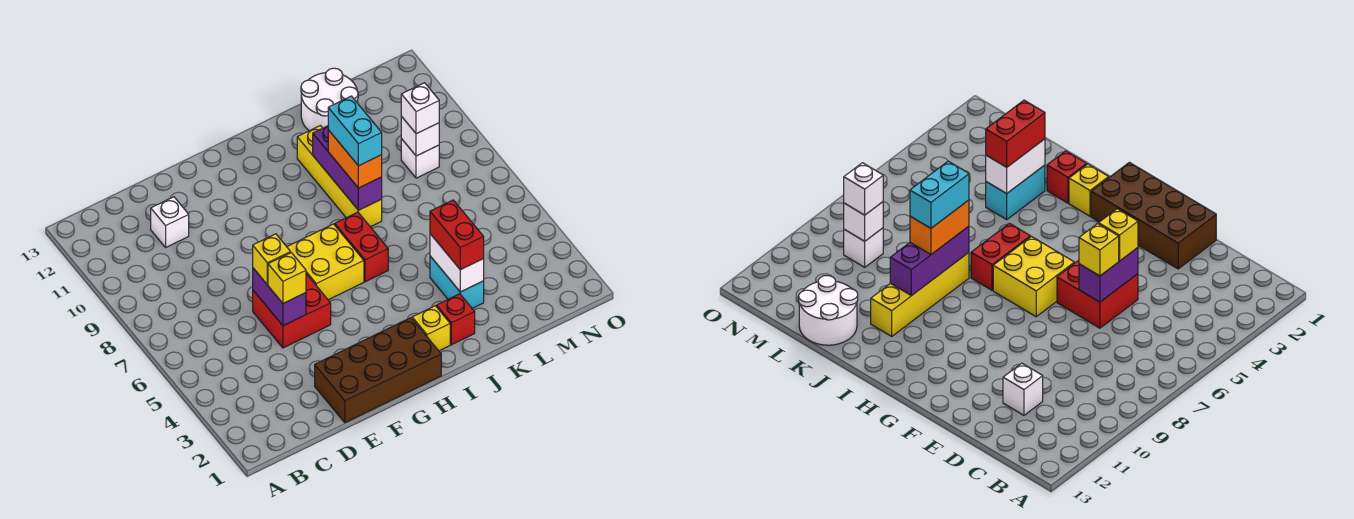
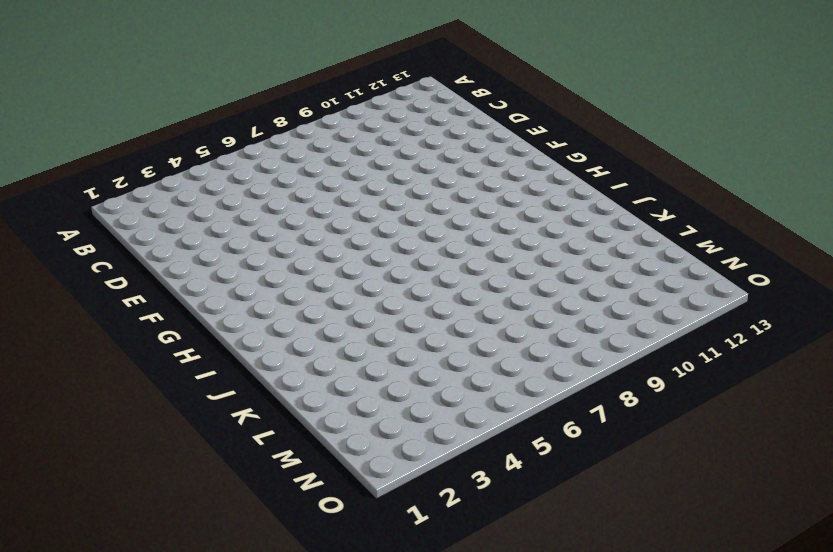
none -> white brick D11 level 1
none -> brown brick E1:H2 level 1
none -> red brick E5:F6 level 1

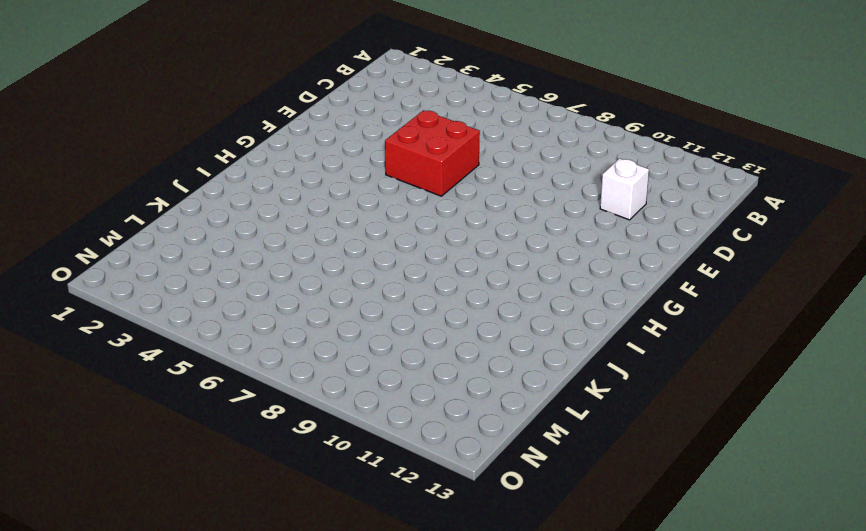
none -> brown brick E1:H2 level 1
none -> yellow brick G6:H7 level 1
none -> yellow brick I2 level 1

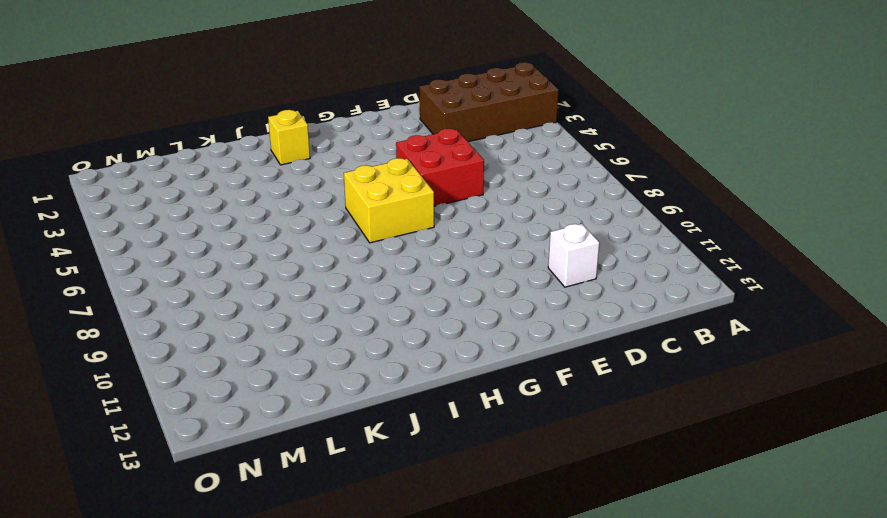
brown brick A2:D3 level 1 -> brown brick E1:H2 level 1
none -> red brick I6:I7 level 1
none -> red brick J2 level 1
none -> yellow brick J8:J11 level 1

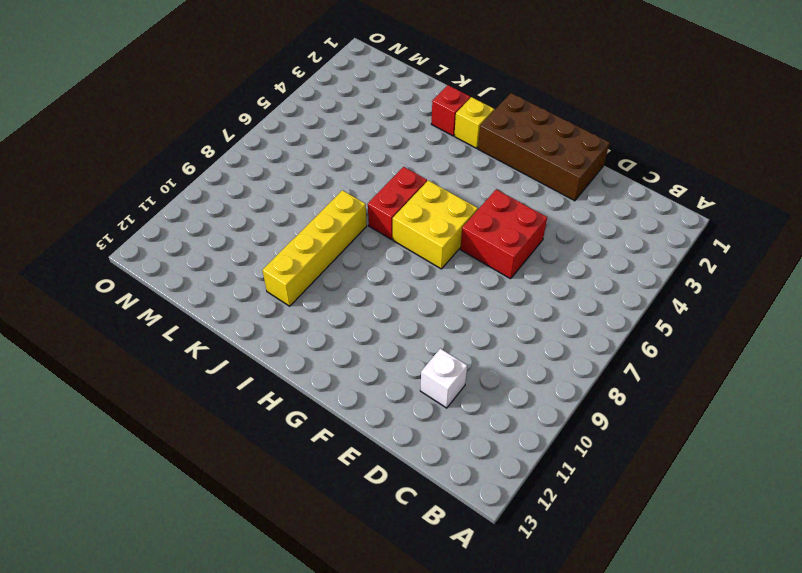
none -> cyan brick K3:K4 level 1
none -> white round brick K12:L13 level 1
none -> white brick M9 level 1

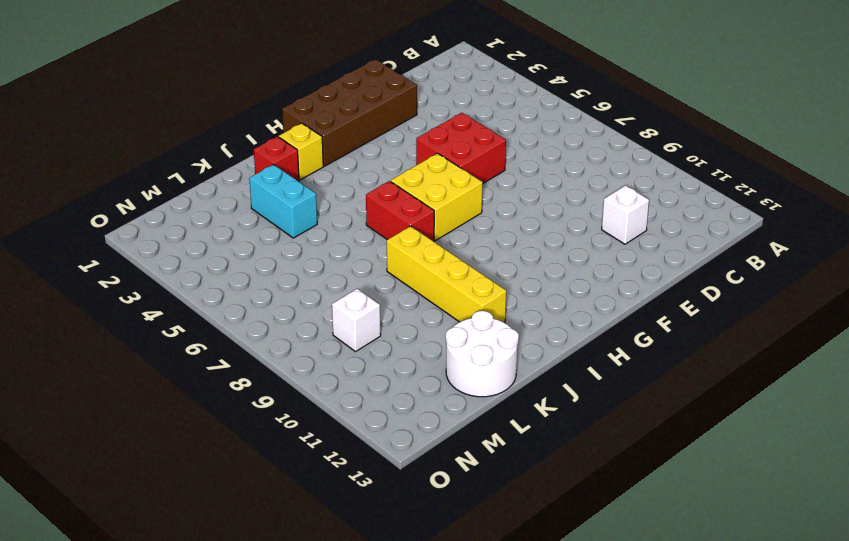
none -> purple brick E5:E6 level 2
none -> purple brick J8:J10 level 2
none -> white brick K3:K4 level 2

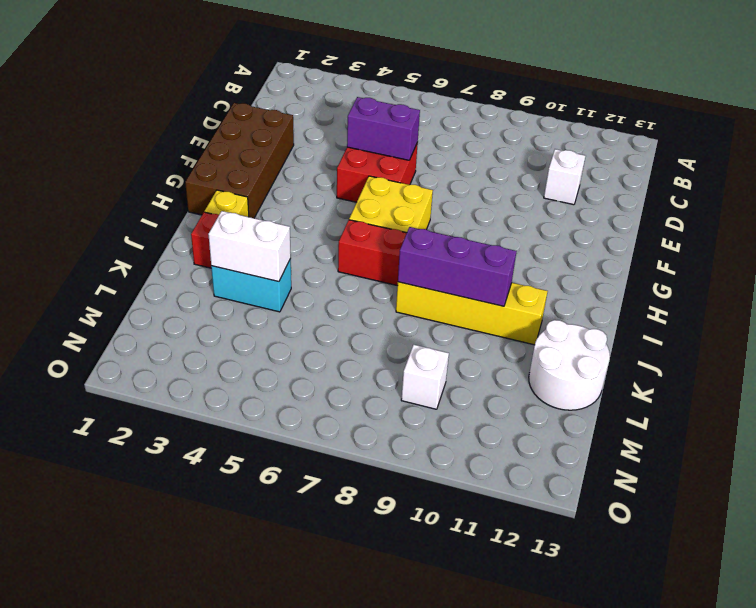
none -> white brick M9 level 2
none -> yellow brick E5 level 3
none -> yellow brick E6 level 3

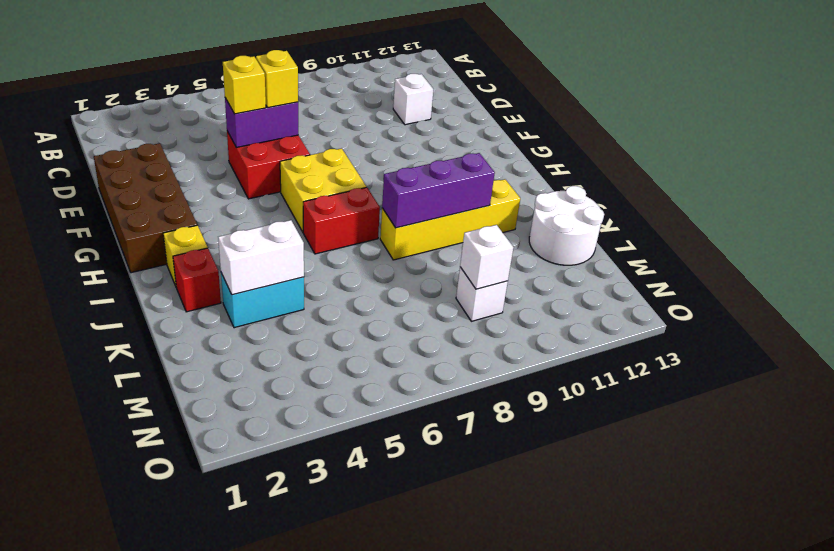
none -> orange brick J8:J9 level 3
none -> red brick K3:K4 level 3
none -> white brick M9 level 3

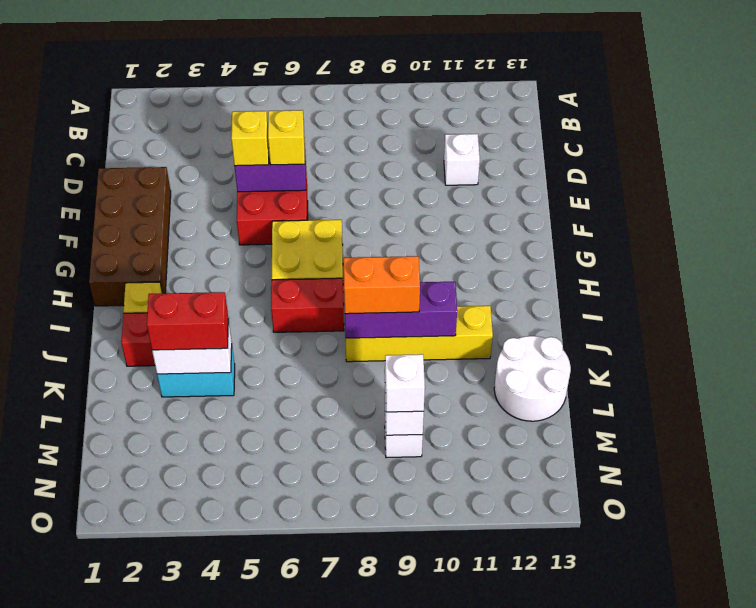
none -> cyan brick J8:J9 level 4

